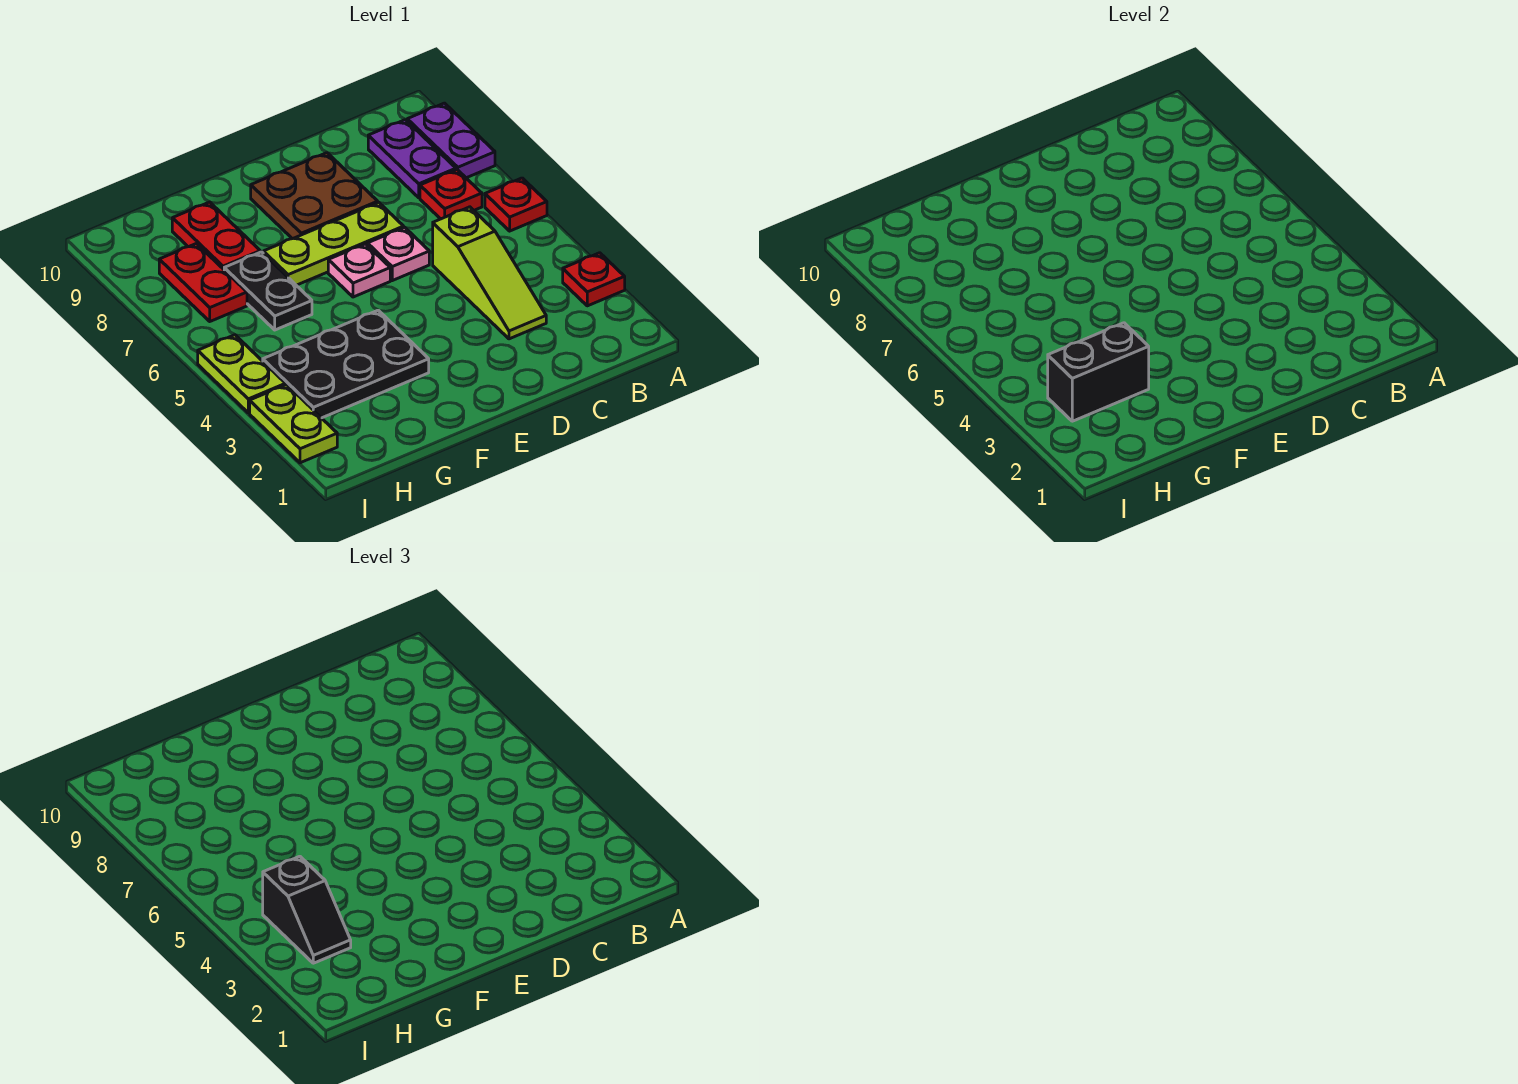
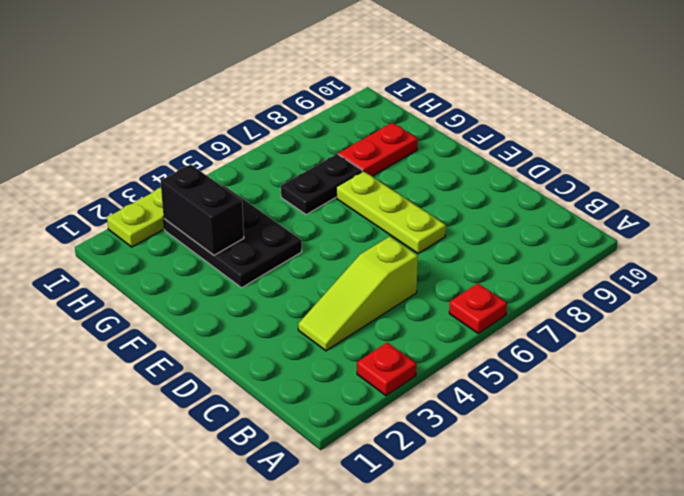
none -> purple plate A8:A9 level 1
none -> red plate B7 level 1
none -> purple plate B8:B9 level 1

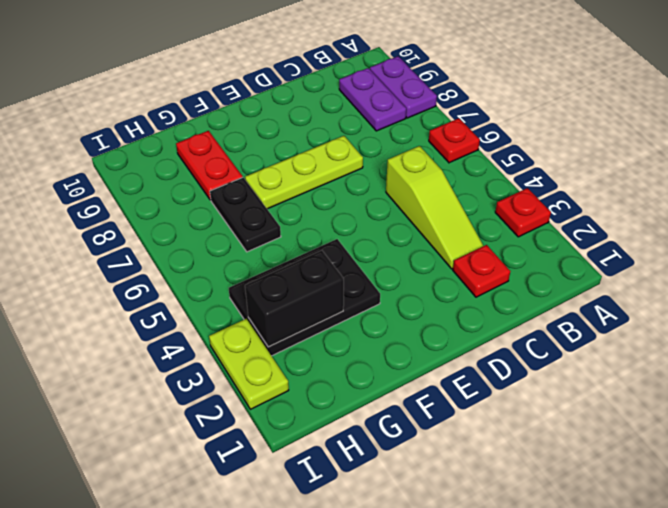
red plate C2 level 1 -> red plate B7 level 1
none -> pink plate D6 level 1
none -> brown plate D8:E9 level 1
none -> pink plate E6 level 1

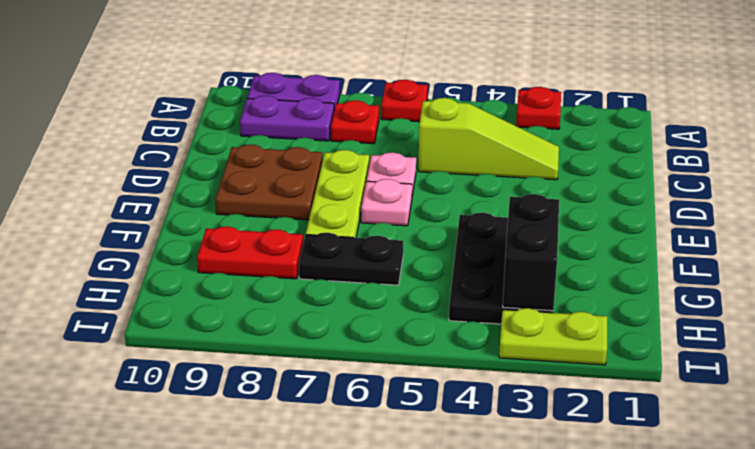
none -> red plate H7:H8 level 1
none -> lime plate I4:I5 level 1
none -> black slope H3:H4 level 3 top 4

